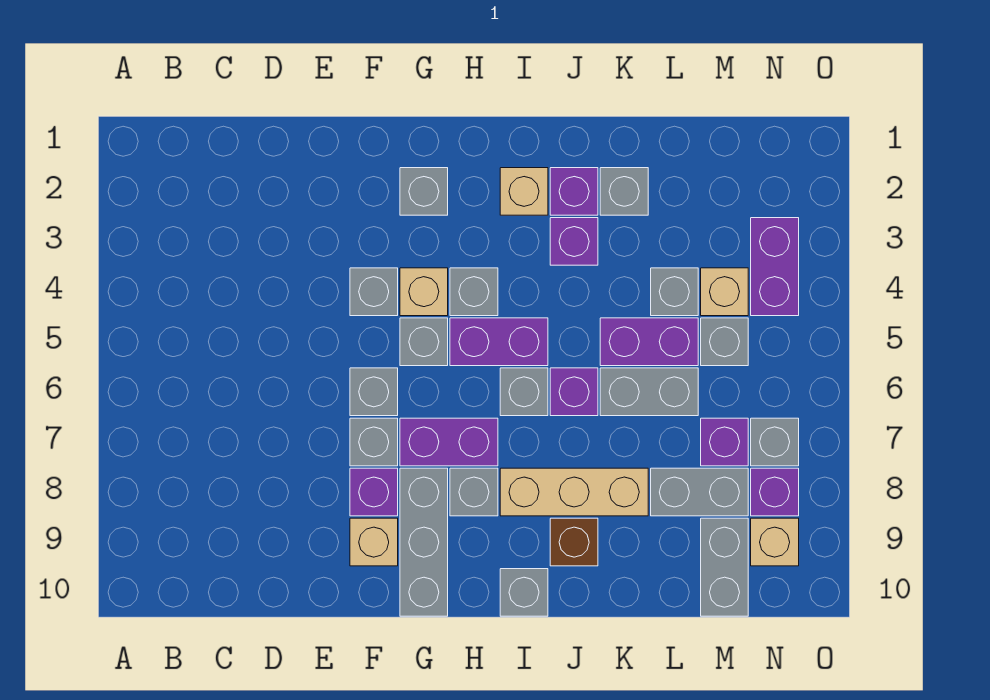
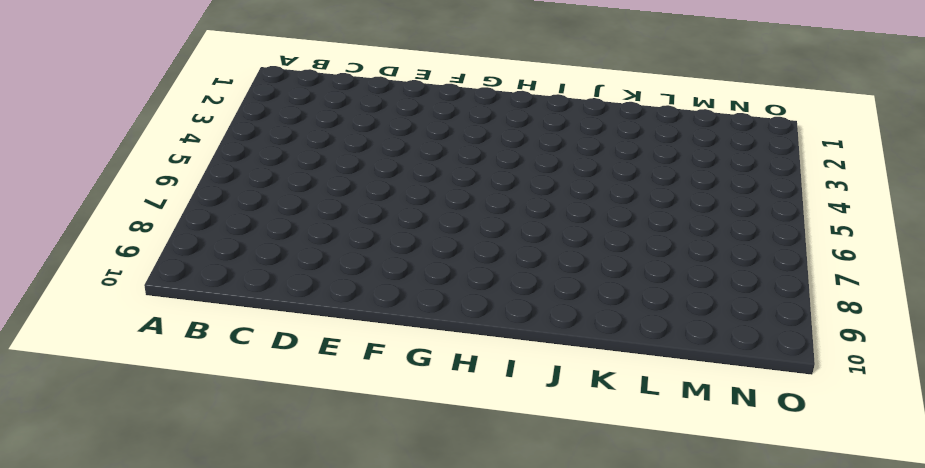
none -> grey brick F4 level 1
none -> grey brick F6 level 1
none -> grey brick F7 level 1
none -> purple brick F8 level 1

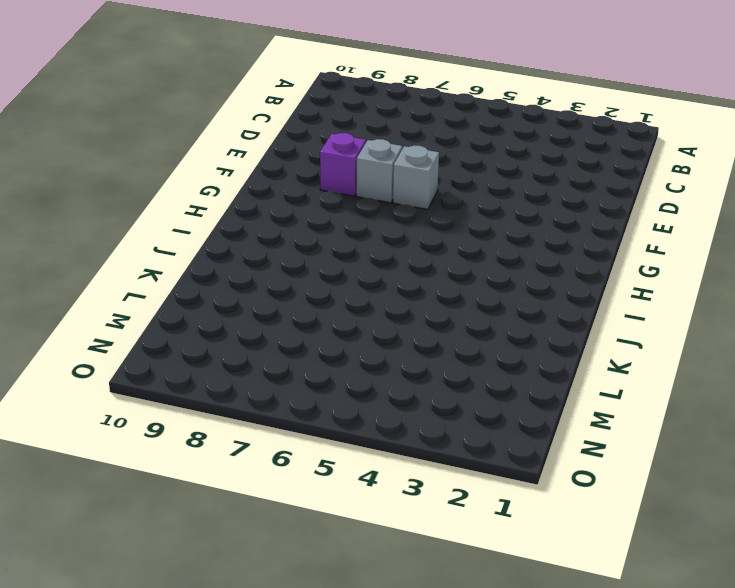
none -> grey brick F4 level 1
none -> tan brick F9 level 1
none -> grey brick G2 level 1
none -> tan brick G4 level 1

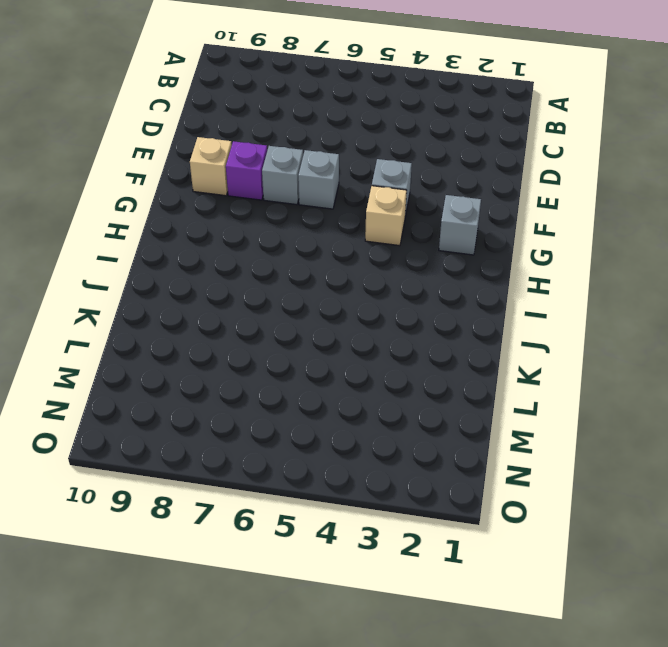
none -> grey brick G5 level 1
none -> purple brick G7:H7 level 1
none -> grey brick G8:G10 level 1
none -> grey brick H4 level 1

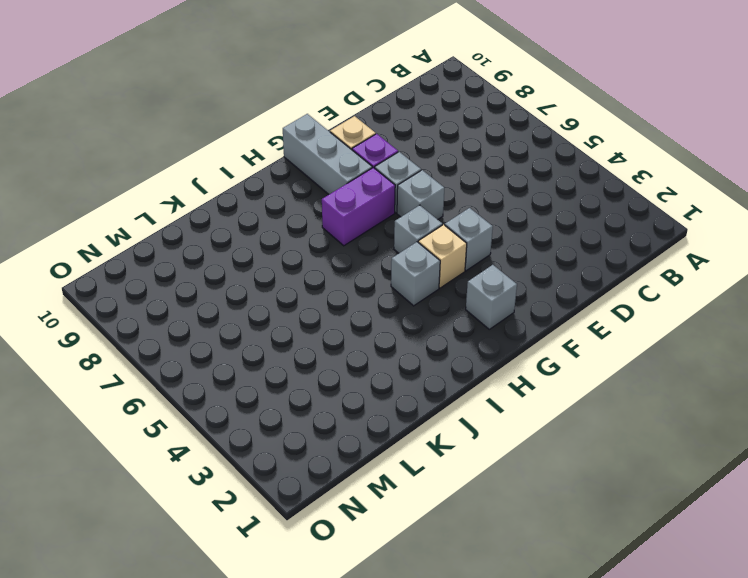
none -> purple brick H5:I5 level 1
none -> grey brick H8 level 1
none -> tan brick I2 level 1
none -> grey brick I6 level 1

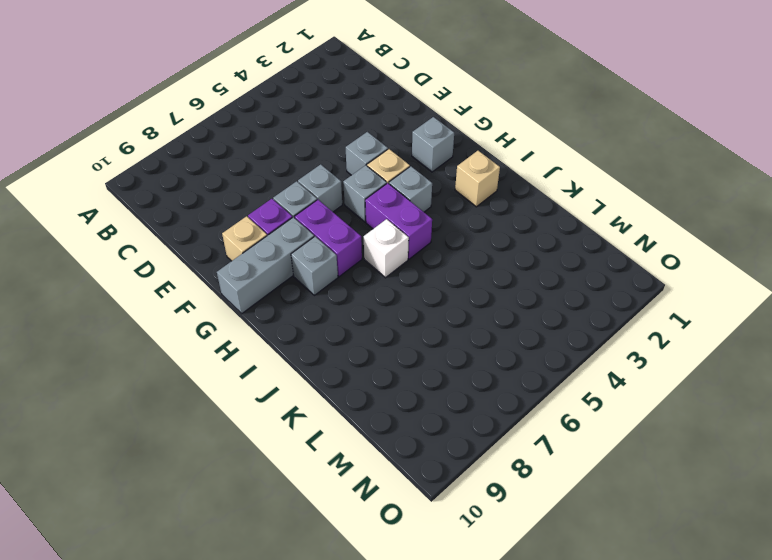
white brick I6 level 1 -> grey brick I6 level 1
none -> tan brick I8:K8 level 1
none -> grey brick I10 level 1
none -> purple brick J2 level 1
none -> purple brick J3 level 1

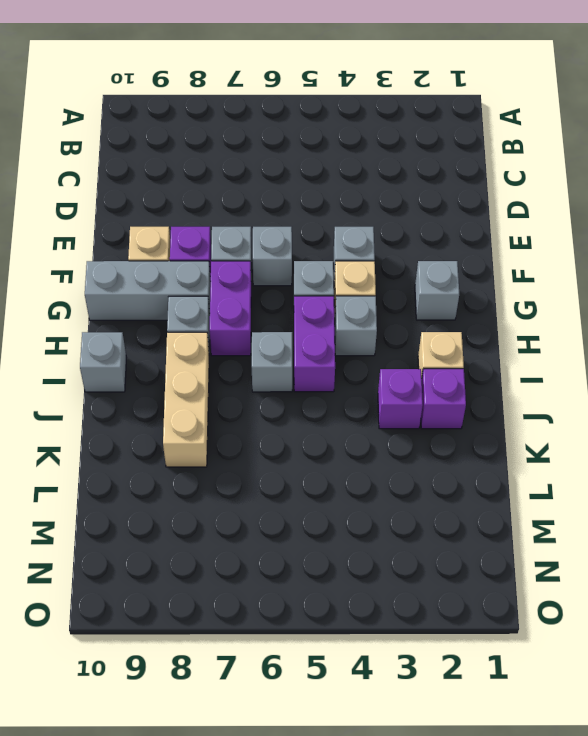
none -> purple brick J6 level 1
none -> brown brick J9 level 1
none -> grey brick K2 level 1
none -> purple brick K5:L5 level 1

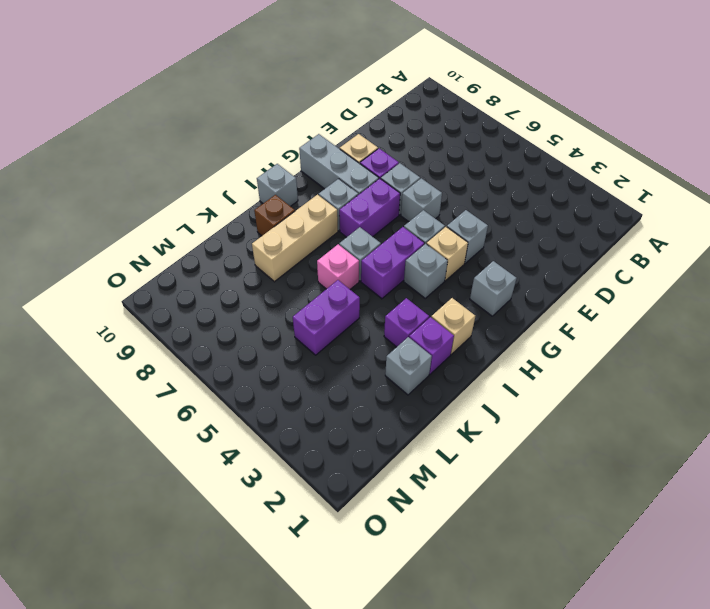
pink brick J6 level 1 -> purple brick J6 level 1
none -> grey brick K6:L6 level 1
none -> grey brick L4 level 1
none -> grey brick L8:M8 level 1
none -> tan brick M4 level 1

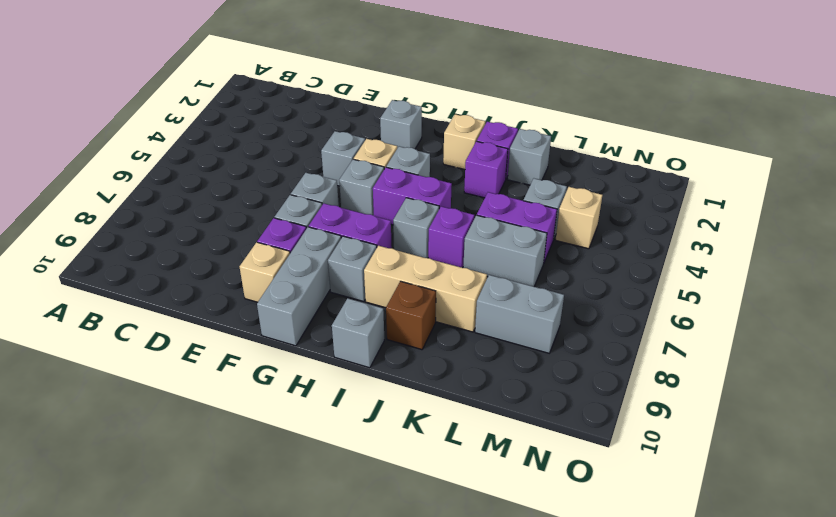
none -> grey brick M5 level 1
none -> purple brick M7 level 1
none -> grey brick M9:M10 level 1
none -> purple brick N3:N4 level 1

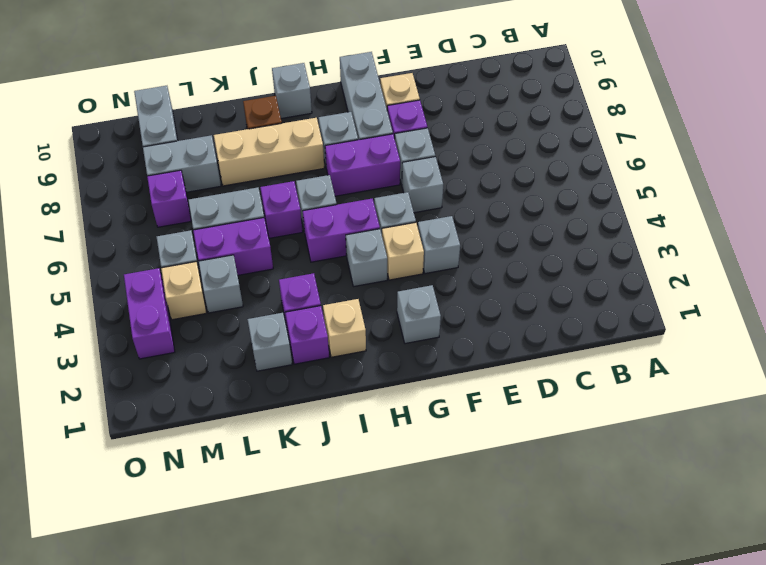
none -> grey brick N7 level 1
none -> purple brick N8 level 1
none -> tan brick N9 level 1

